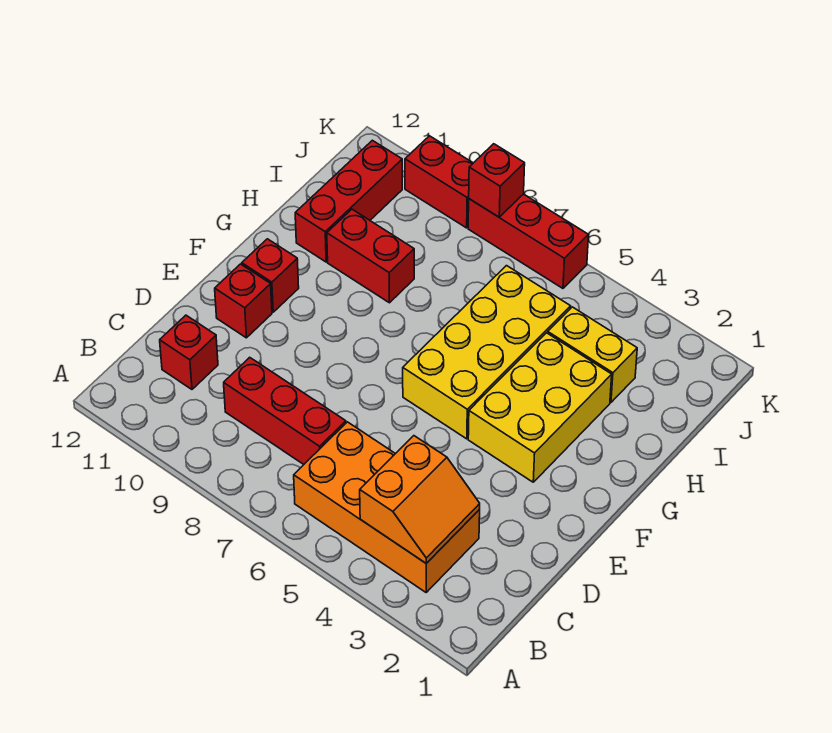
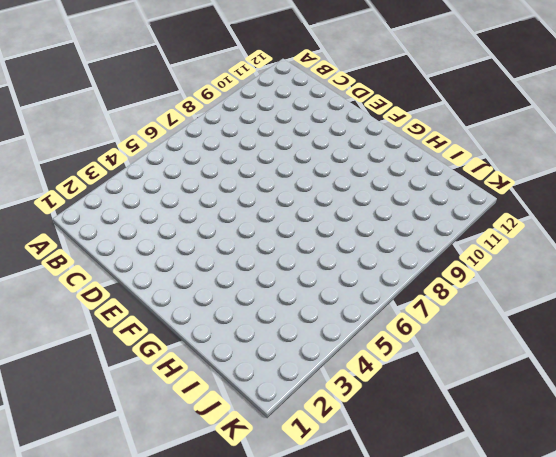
none -> orange brick B3:C6 level 1
none -> red brick C7:C9 level 1
none -> red brick C11 level 1

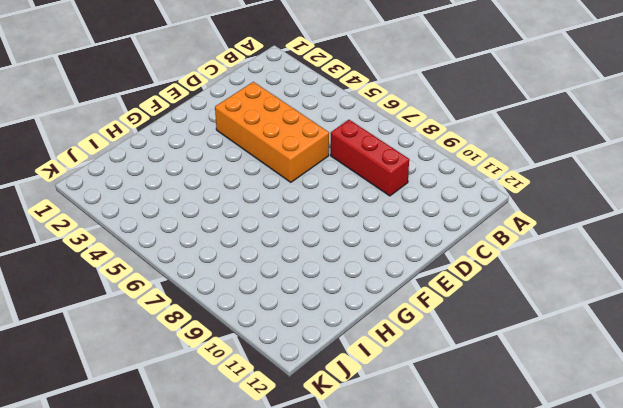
orange brick D3:E6 level 1 -> orange brick B3:C6 level 1
none -> red brick C11 level 1
none -> red brick E11 level 1
none -> yellow brick F3:H4 level 1

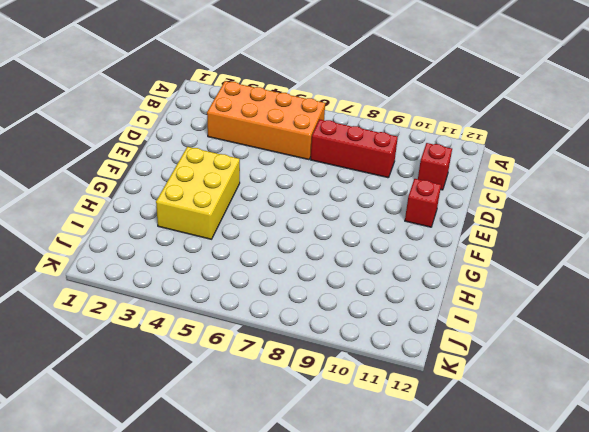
none -> yellow brick F5:I6 level 1
none -> red brick F11 level 1
none -> red brick H9:H10 level 1

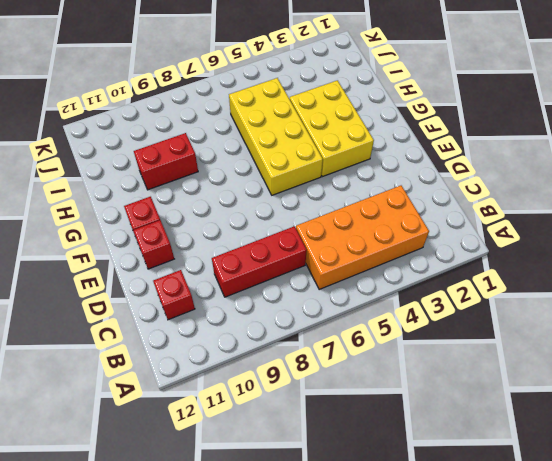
none -> red brick H11:J11 level 1
none -> yellow brick I3:I4 level 1
none -> red brick K6:K8 level 1

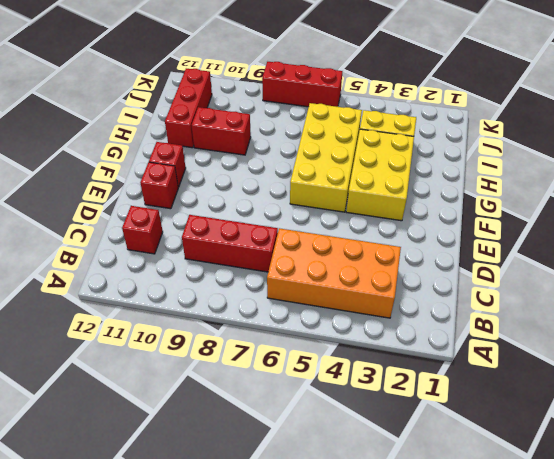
none -> red brick K9:K10 level 1
none -> orange slope B3:C4 level 2 top 4
none -> red brick K8 level 2

